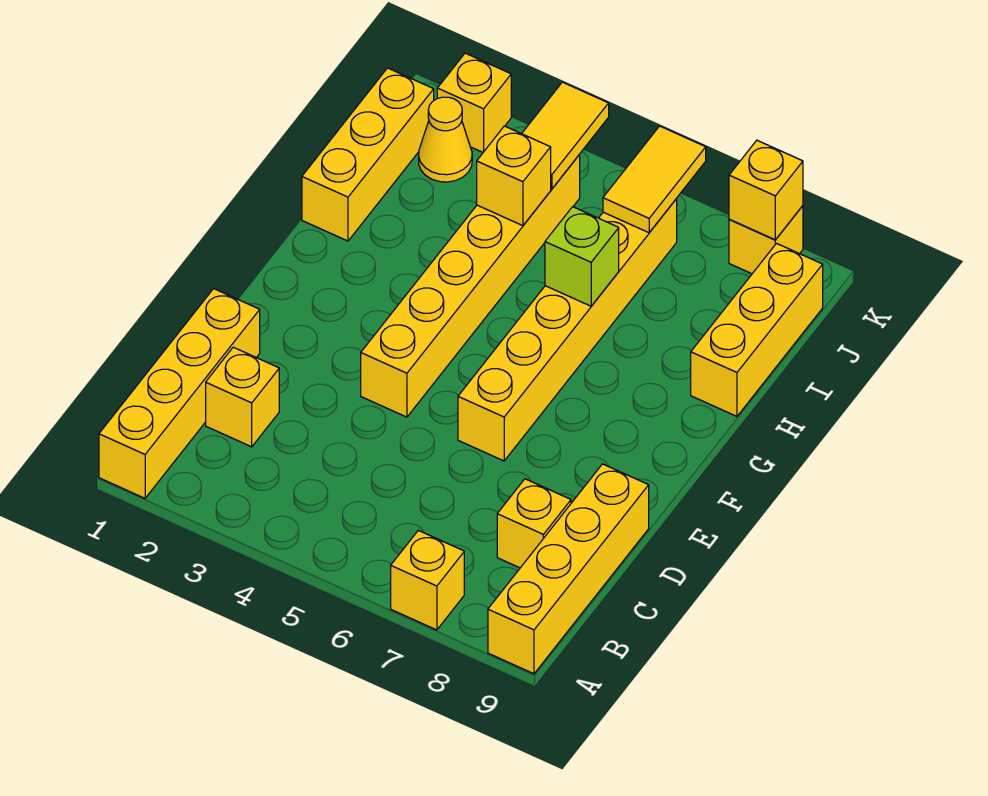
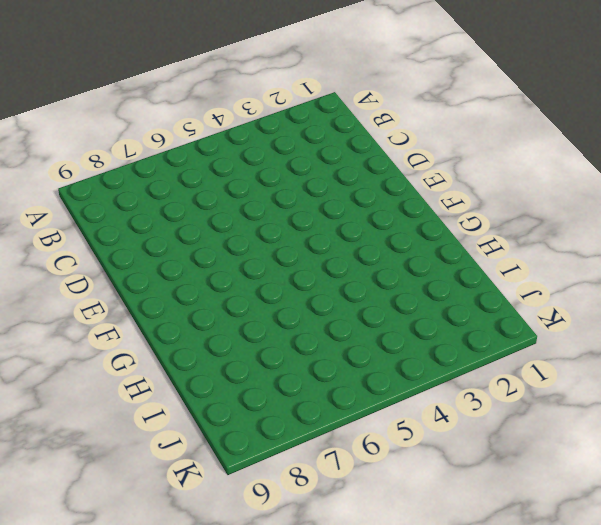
none -> yellow brick A1:D1 level 1
none -> yellow brick A7 level 1
none -> yellow brick A9:D9 level 1

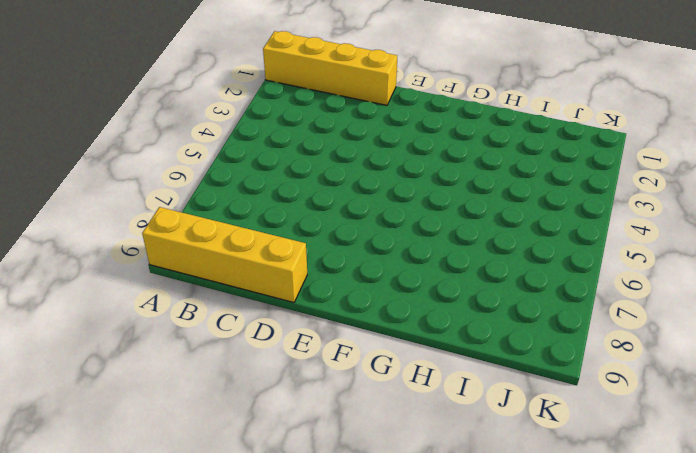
none -> yellow brick A7 level 1
none -> yellow brick C2 level 1
none -> yellow brick C8 level 1

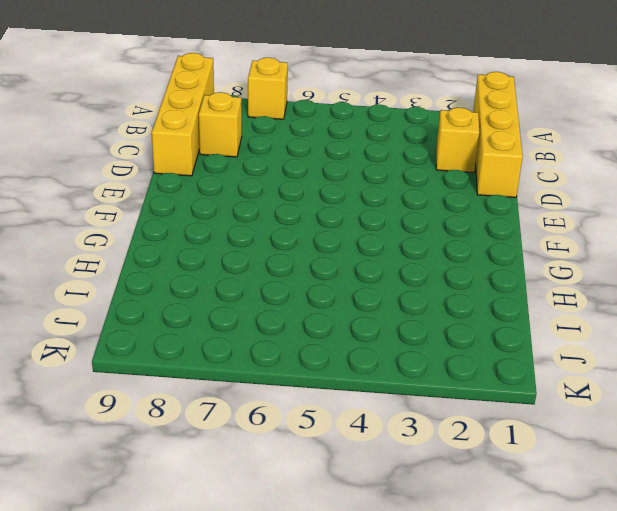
none -> yellow brick E4:J4 level 1
none -> yellow brick E6:J6 level 1
none -> yellow brick H1:J1 level 1

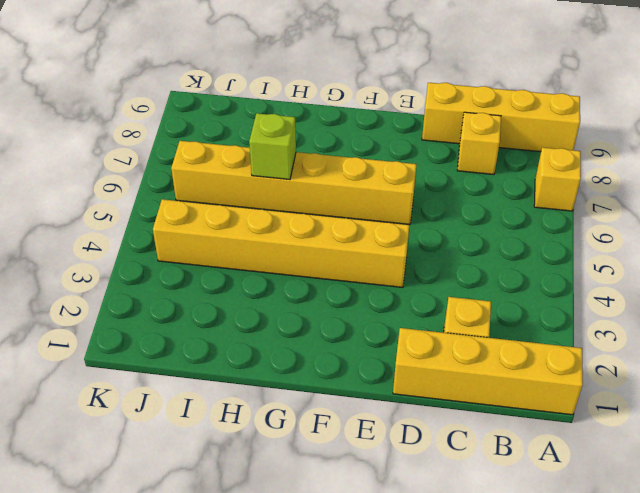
none -> yellow brick H1:J1 level 1
none -> yellow brick H9:J9 level 1
none -> yellow cone J2 level 1

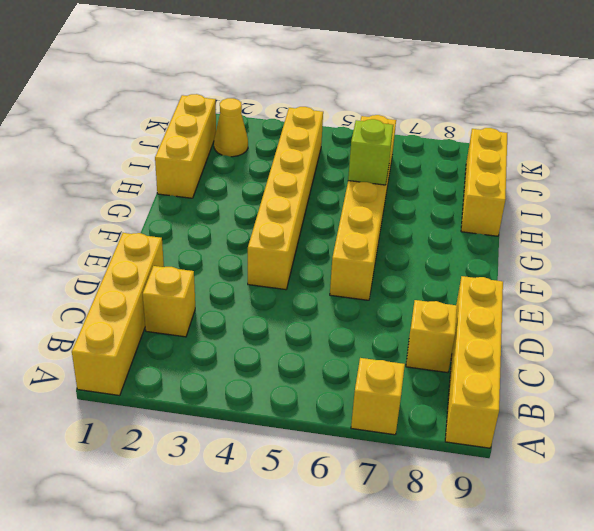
none -> yellow brick K2 level 1
none -> yellow brick K8 level 1
none -> yellow brick I4 level 2

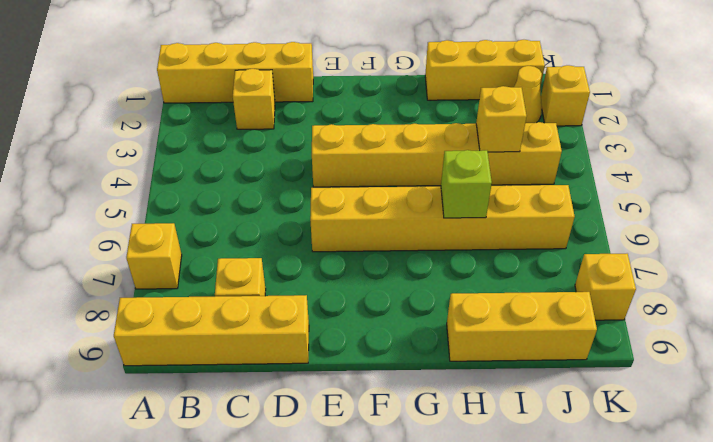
none -> yellow tile J4:K4 level 2
none -> yellow tile J6:K6 level 2
none -> yellow brick K8 level 2

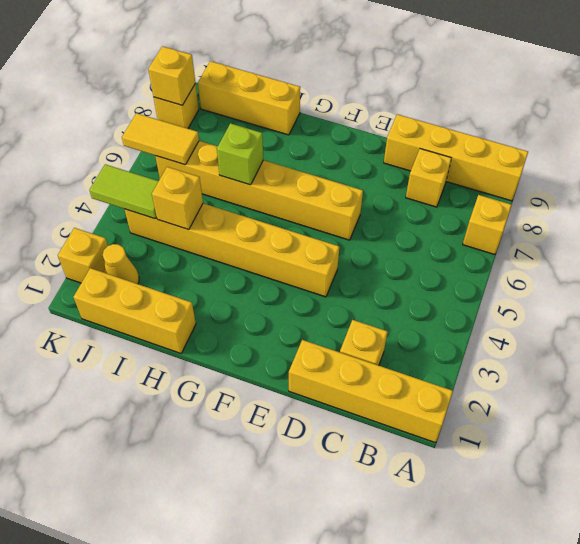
lime tile J4:K4 level 2 -> yellow tile J4:K4 level 2

